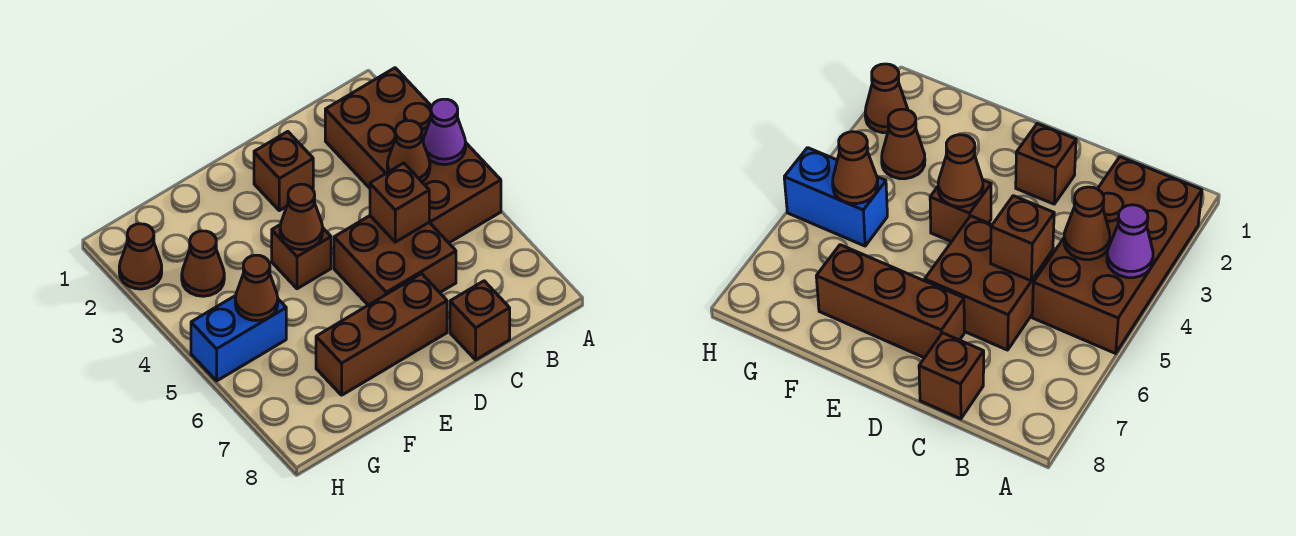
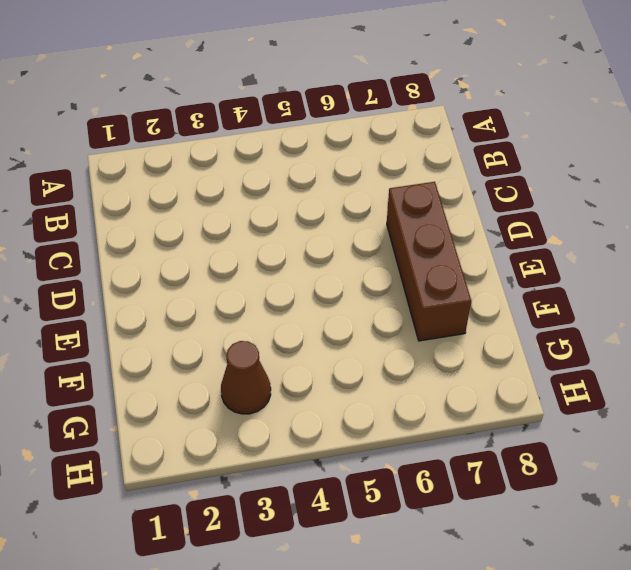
none -> brown brick A2:B5 level 1
none -> brown brick C5:D6 level 1
none -> brown brick C8 level 1

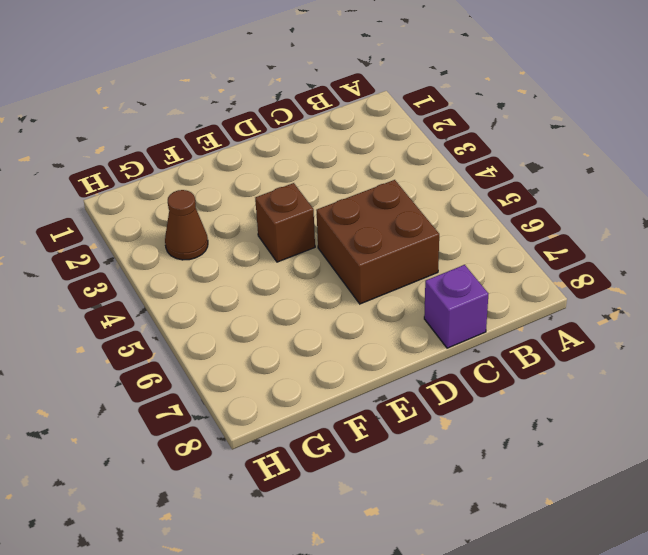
purple brick C8 level 1 -> brown brick C8 level 1
none -> brown brick A2:B5 level 1
none -> brown brick D2 level 1
none -> brown brick D7:F7 level 1

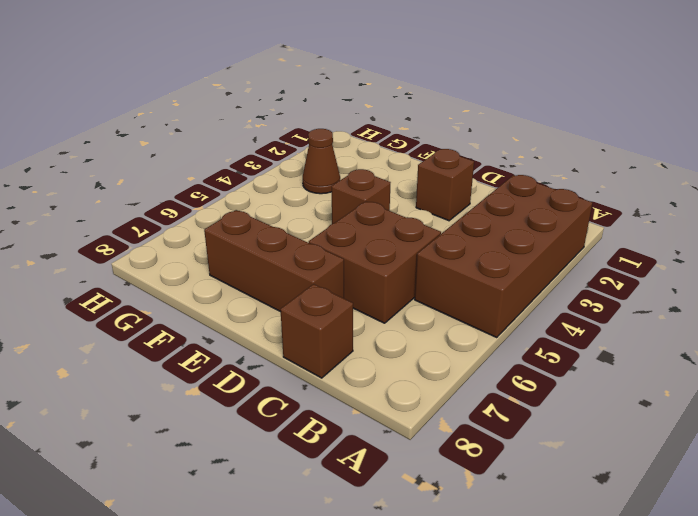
none -> blue brick G5:H5 level 1
none -> brown cone H2 level 1
none -> purple cone A4 level 2

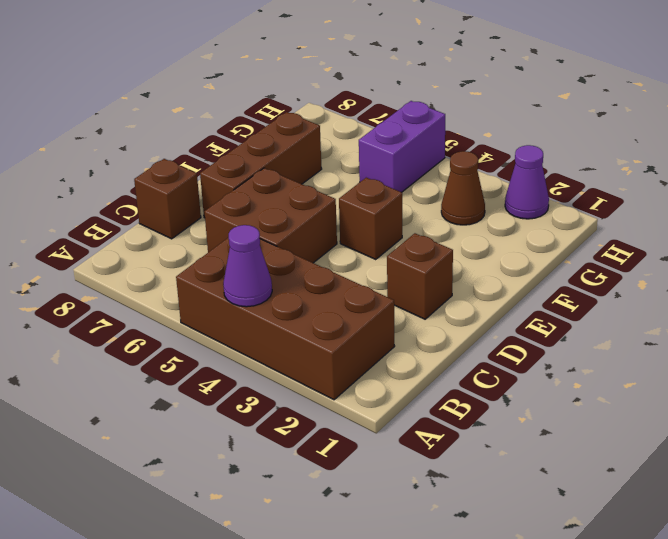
purple brick G5:H5 level 1 -> blue brick G5:H5 level 1
purple cone H2 level 1 -> brown cone H2 level 1
none -> brown cone B4 level 2
none -> brown brick C5 level 2
none -> brown cone E4 level 2

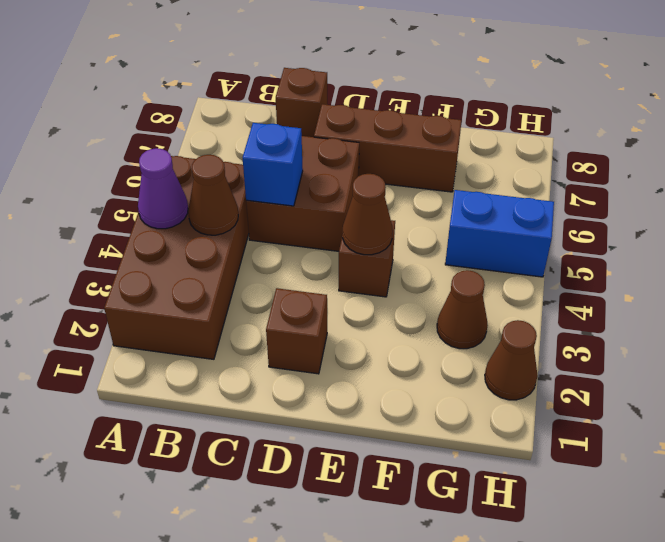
blue brick C5 level 2 -> brown brick C5 level 2
none -> brown cone G5 level 2

